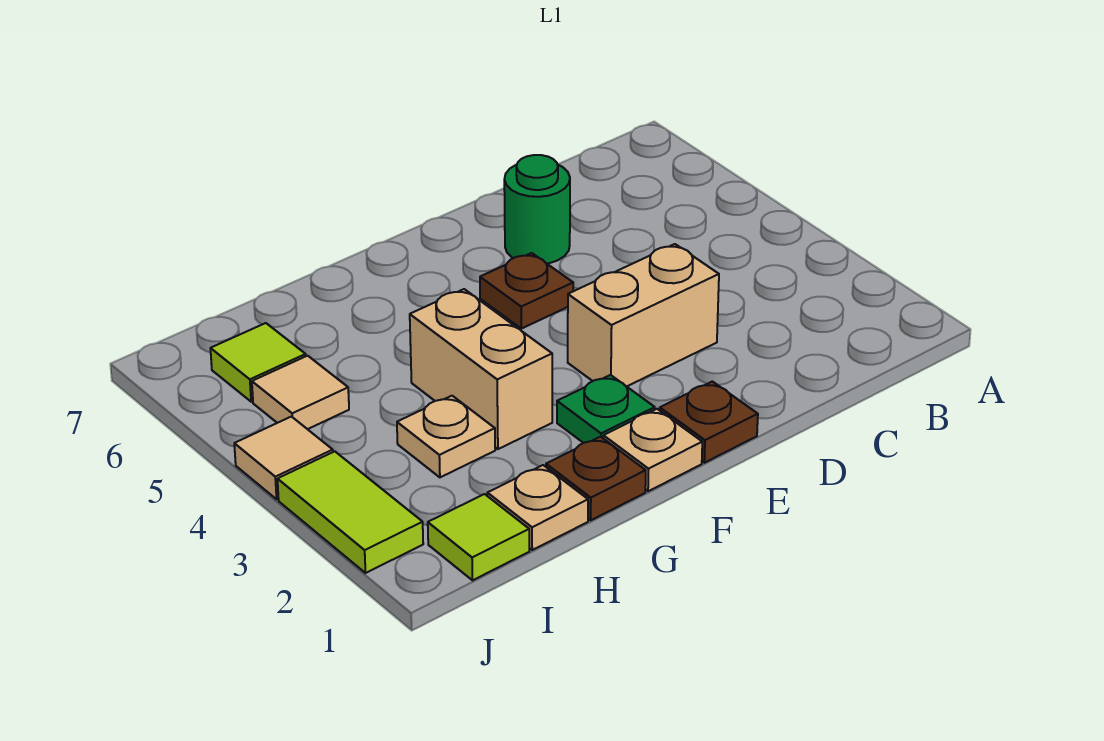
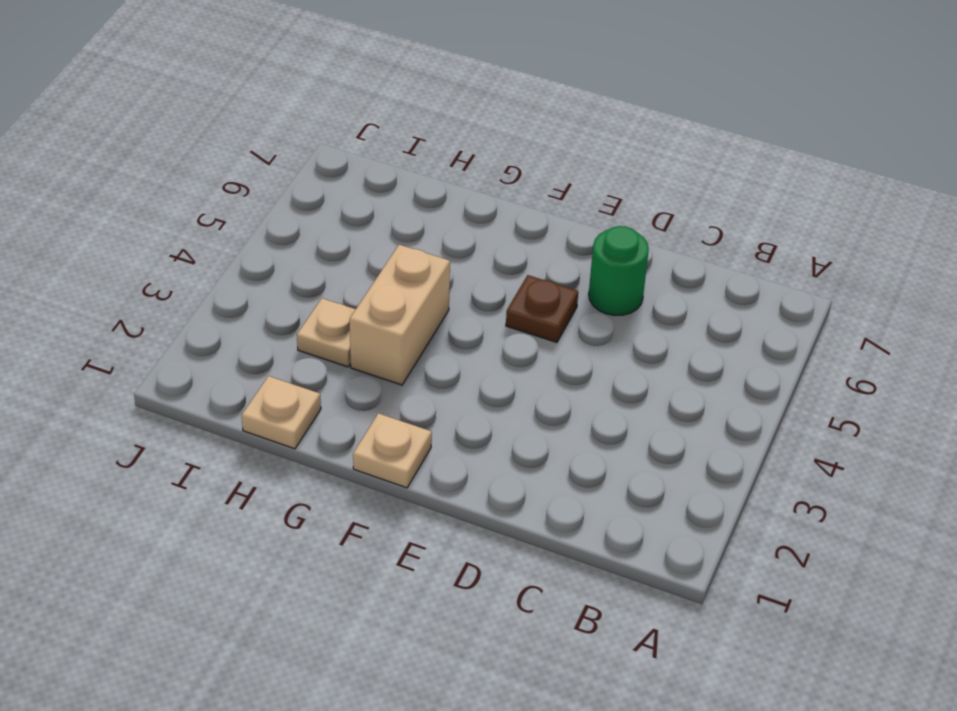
none -> tan brick D3:E3 level 1
none -> brown plate E1 level 1
none -> green plate F2 level 1

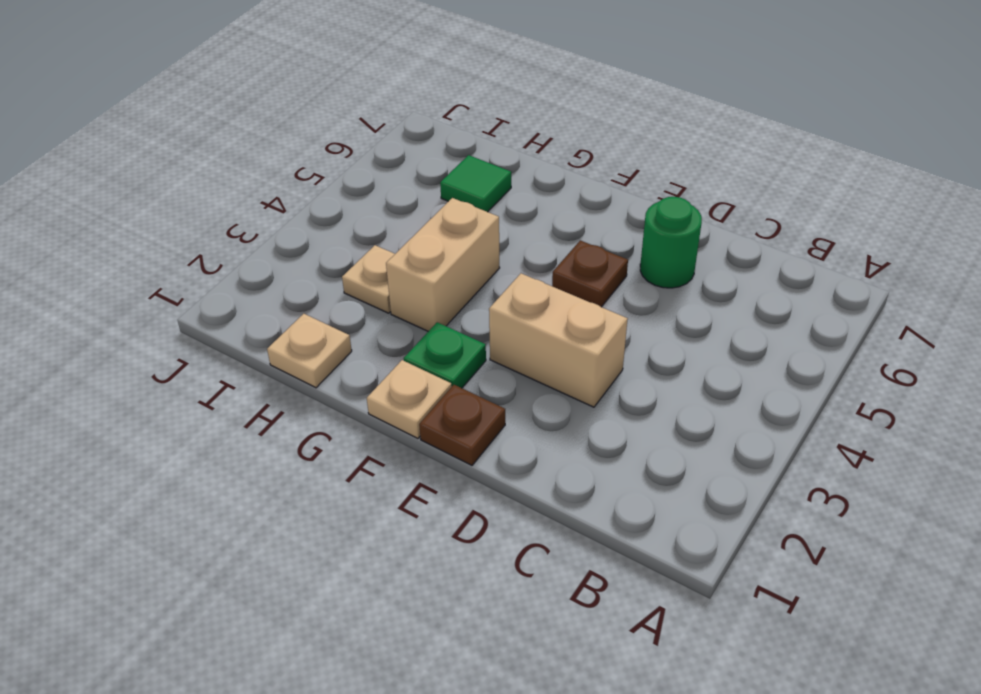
green tile H6 level 1 -> none
none -> brown plate G1 level 1
none -> lime tile I1 level 1
none -> tan tile I5 level 1

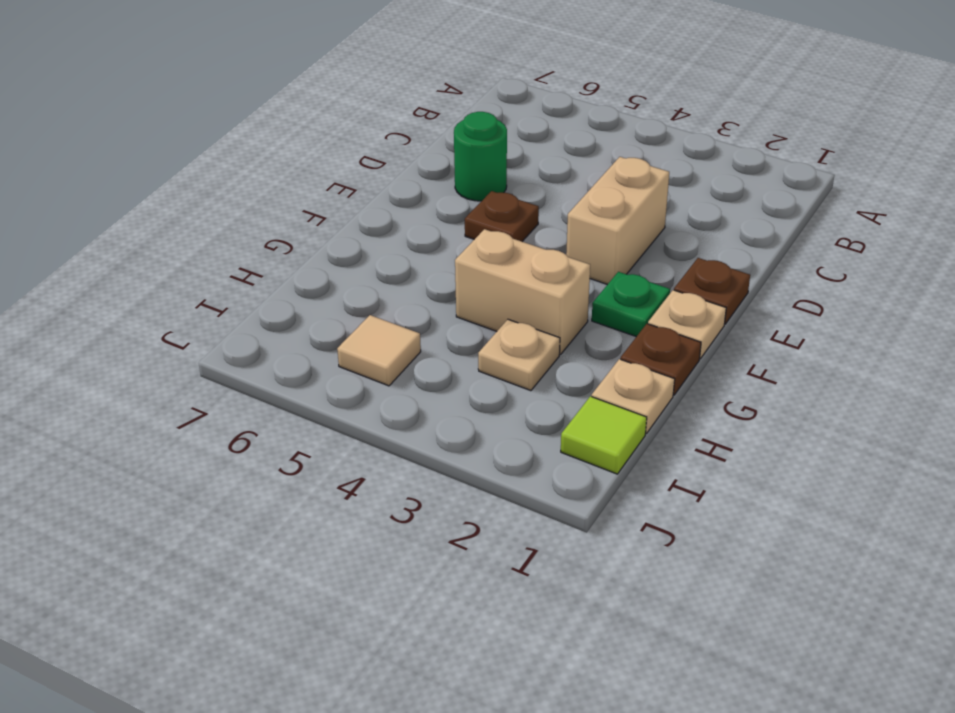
none -> lime tile I6 level 1
none -> lime tile J2:J3 level 1
none -> tan tile J4 level 1

